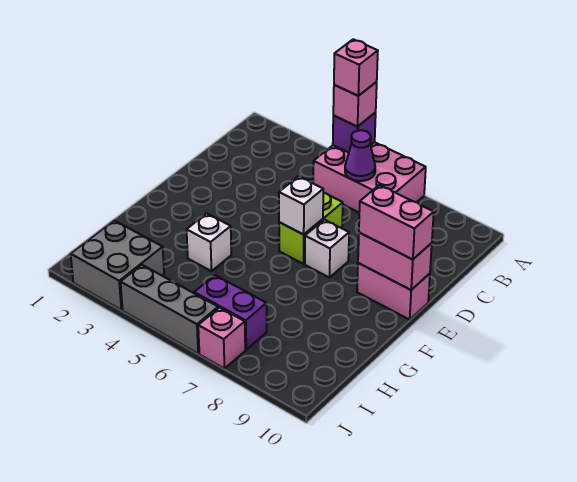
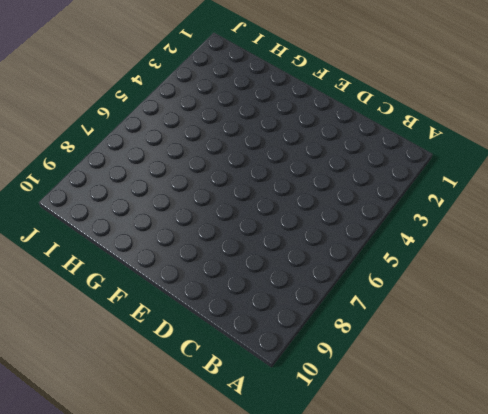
none -> pink brick A5:B7 level 1
none -> lime brick D6:E6 level 1
none -> white brick E7 level 1

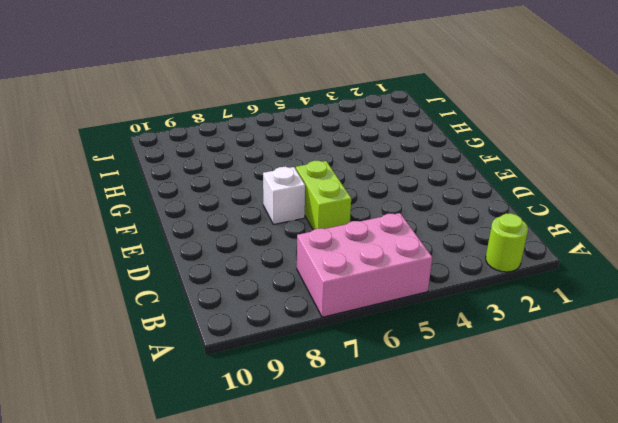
lime round brick A2 level 1 -> none
none -> pink brick E9:E10 level 1
none -> white brick G4 level 1
none -> grey brick I2:J3 level 1

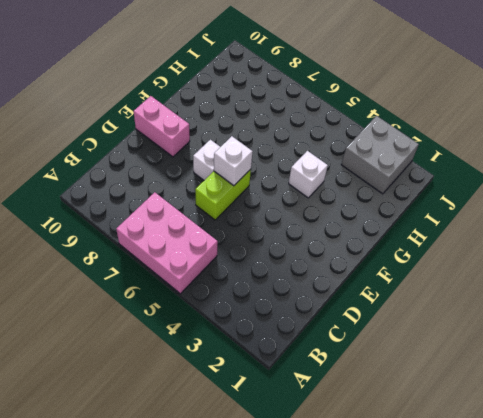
none -> purple brick I6:I7 level 1
none -> grey brick J4:J6 level 1
none -> pink brick J7 level 1

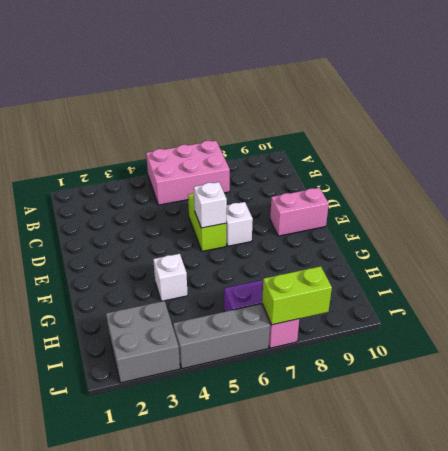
lime brick J7:J8 level 2 -> none
none -> purple brick A5 level 2
none -> purple cone B6 level 2
none -> pink brick E9:E10 level 2

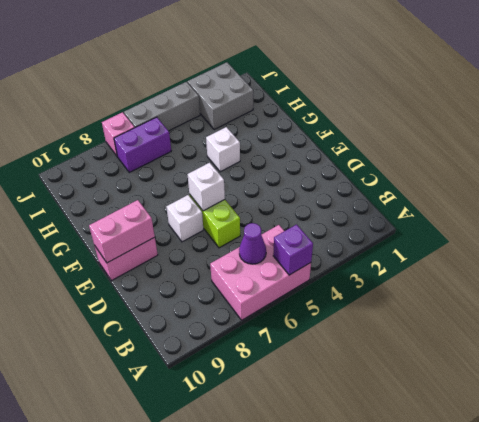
none -> pink brick A5 level 3
none -> pink brick E9:E10 level 3
none -> pink brick A5 level 4

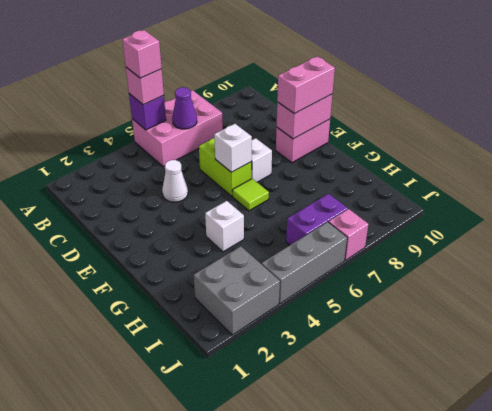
white cone D4 level 1 -> none
lime tile F6 level 1 -> none

